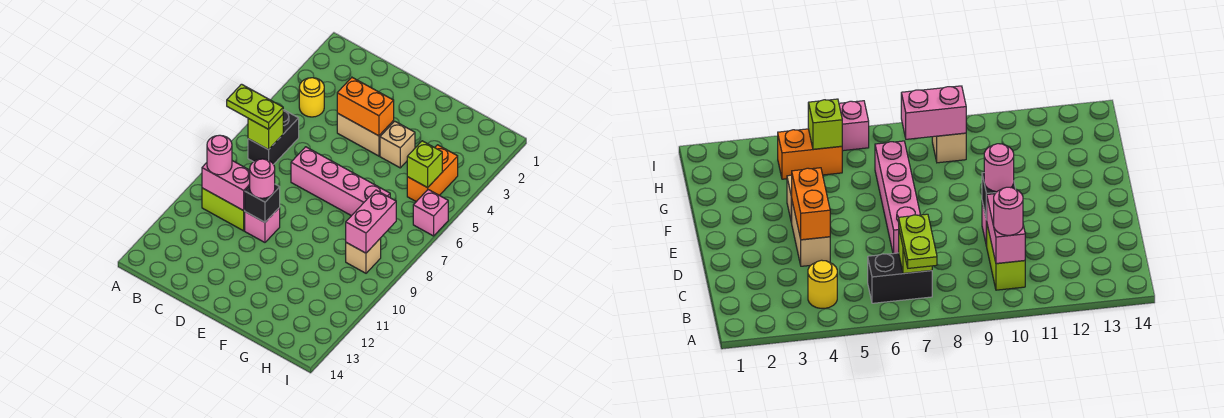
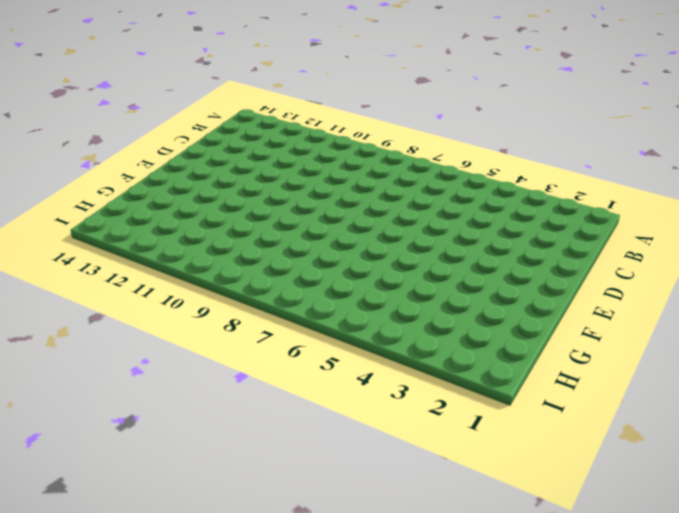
none -> yellow round brick B4 level 1
none -> black brick B6:B7 level 1
none -> lime brick B10:C10 level 1

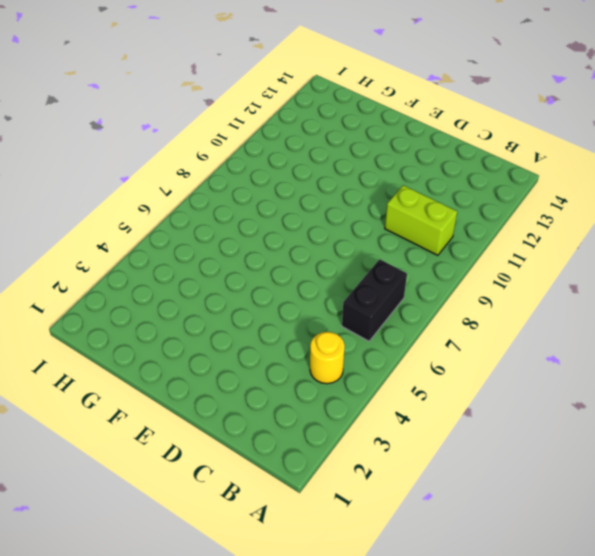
none -> tan brick D4:E4 level 1
none -> pink brick D7:G7 level 1
none -> pink brick D10 level 1

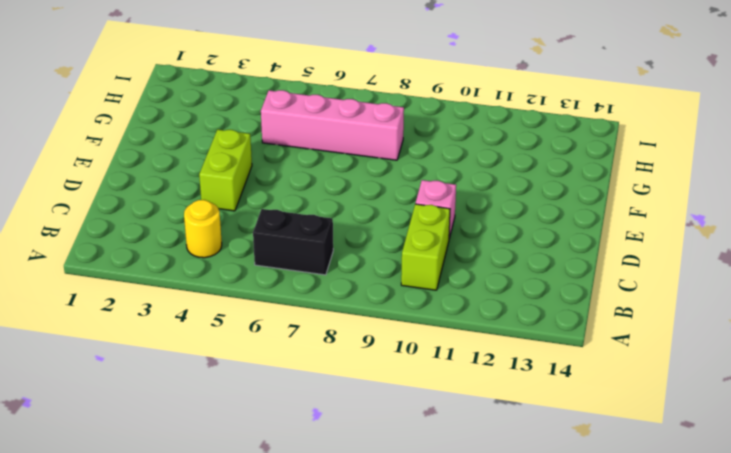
lime brick D4:E4 level 1 -> tan brick D4:E4 level 1
pink brick G5:G8 level 1 -> pink brick D7:G7 level 1
none -> tan brick F4 level 1
none -> orange brick H4:H5 level 1
none -> tan brick H9 level 1

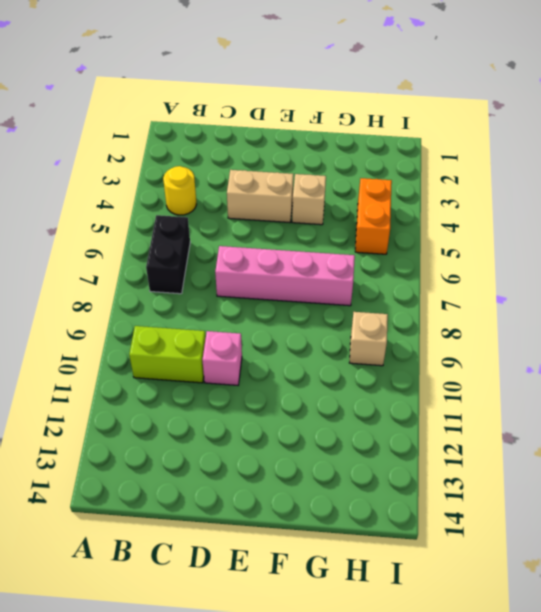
none -> pink brick I6 level 1
none -> lime brick B7 level 2
none -> pink brick B10:C10 level 2

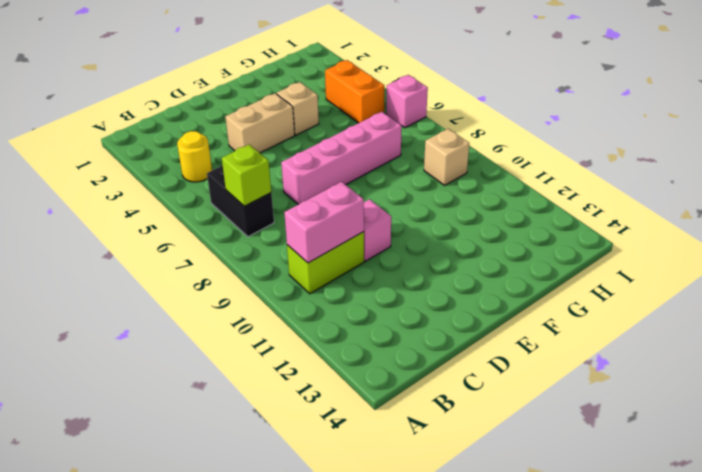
none -> orange brick D4:E4 level 2
none -> black brick D10 level 2
none -> lime brick H5 level 2

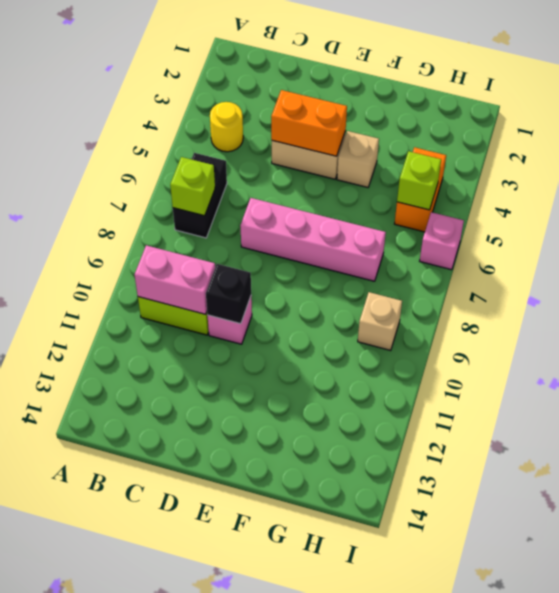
none -> pink brick H8:H9 level 2
none -> lime plate A7:B7 level 3
none -> pink round brick B10 level 3

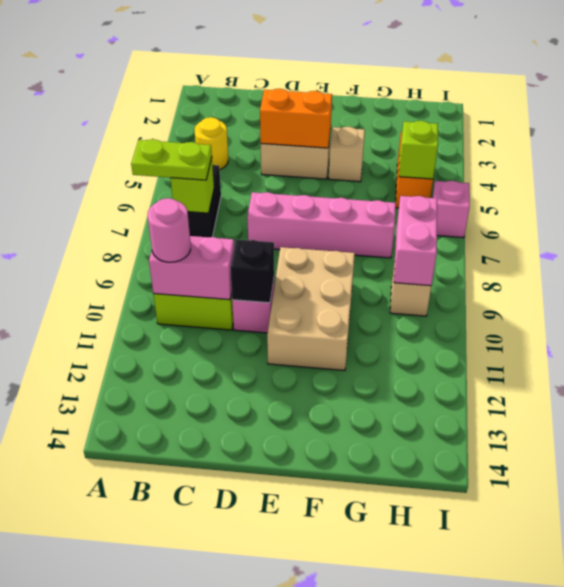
tan brick E9:F11 level 1 -> none
none -> pink round brick D10 level 3

